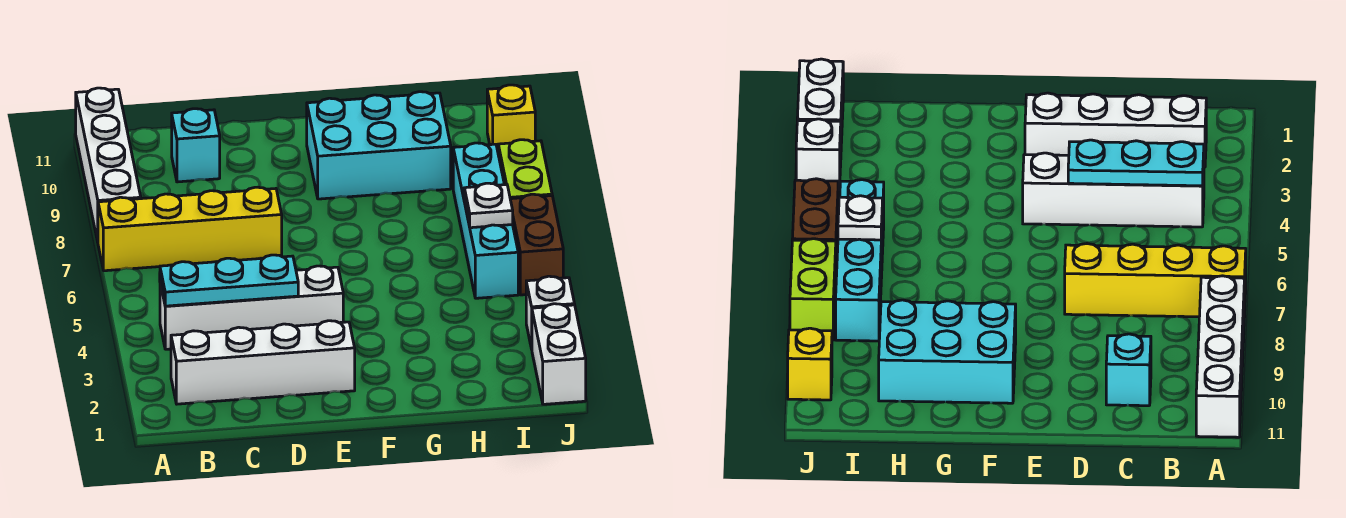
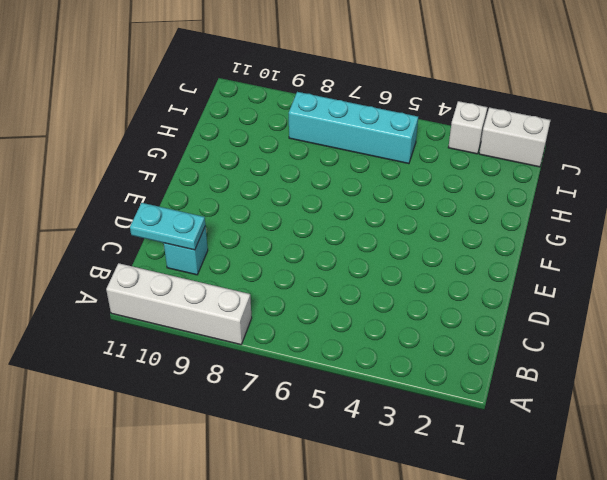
cyan plate C10:C11 level 2 -> none
none -> yellow brick A7:D7 level 1
none -> white brick B2:E2 level 1
none -> white brick B4:E4 level 1

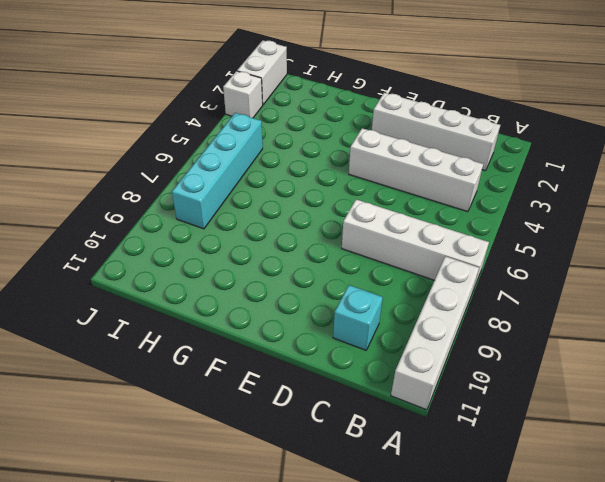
white brick A7:D7 level 1 -> yellow brick A7:D7 level 1
none -> cyan brick F9:H10 level 1
none -> brown brick J5:J6 level 1
none -> lime brick J7:J8 level 1

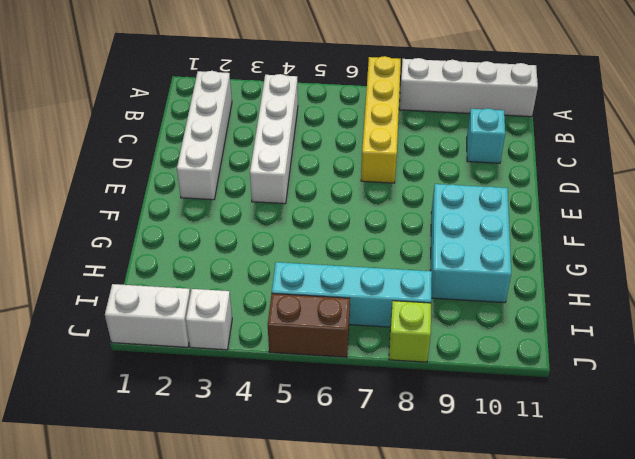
lime brick J8 level 1 -> lime brick J7:J8 level 1
none -> yellow brick J10 level 1
none -> cyan plate B4:D4 level 2
none -> white plate I6 level 2

